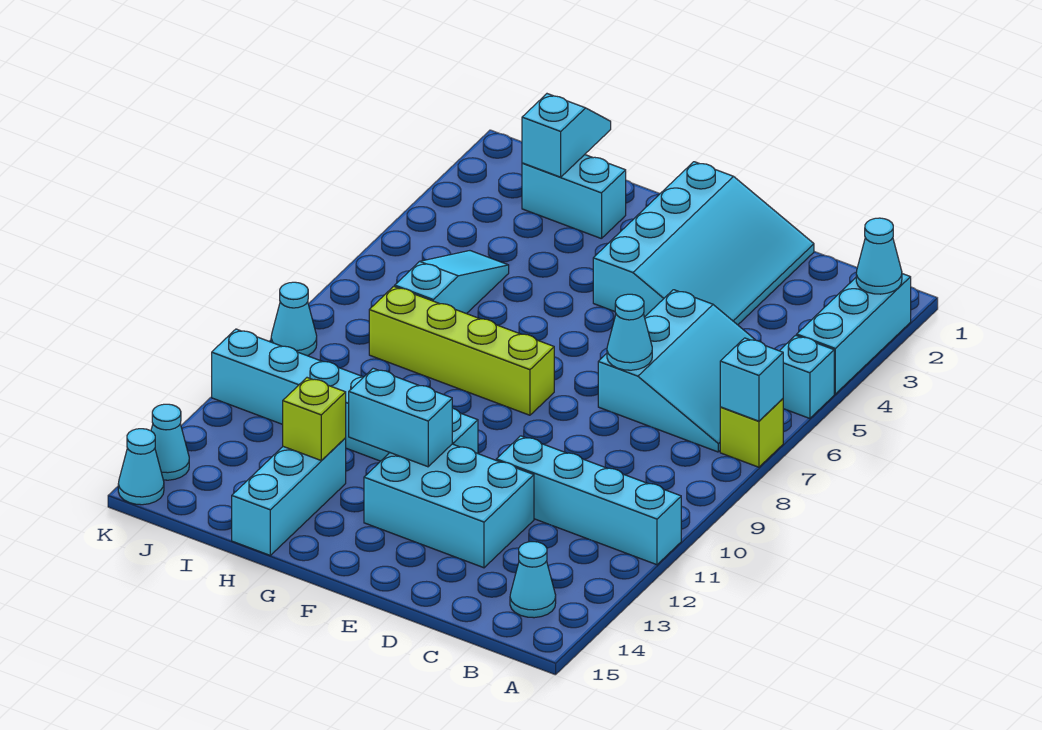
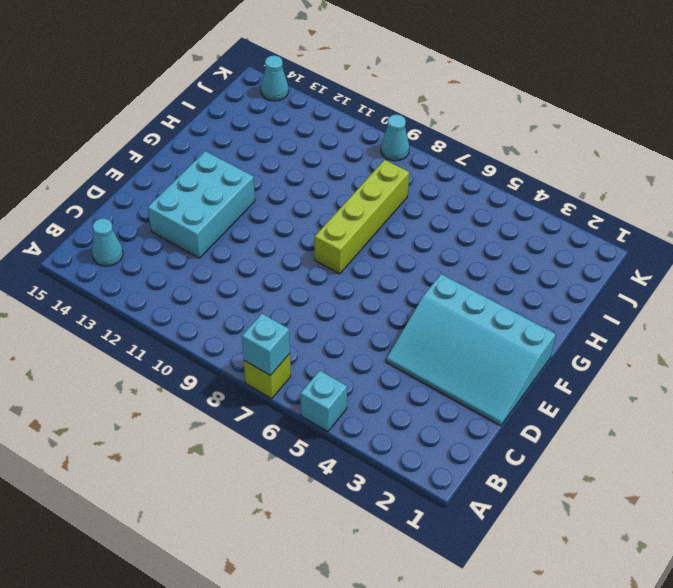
none -> cyan brick A2:A4 level 1
none -> cyan brick A11:D11 level 1
none -> cyan slope B5:D7 level 1 top D

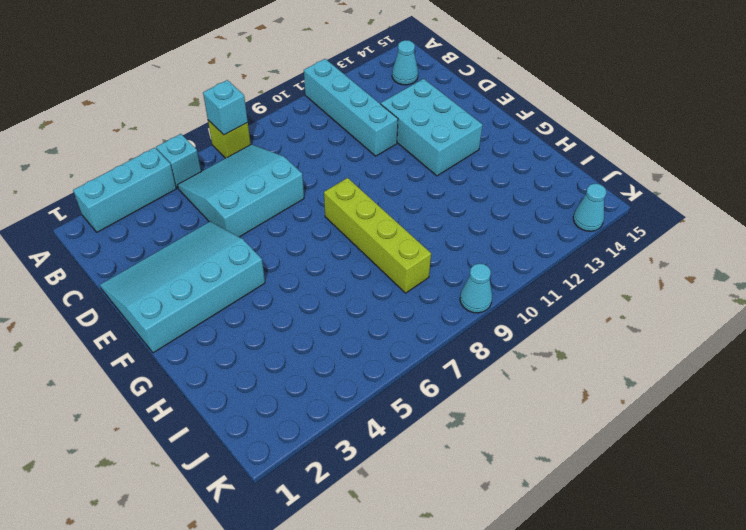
none -> cyan brick F11:K11 level 1
none -> cyan brick H2:I2 level 1
none -> cyan brick H13:H15 level 1

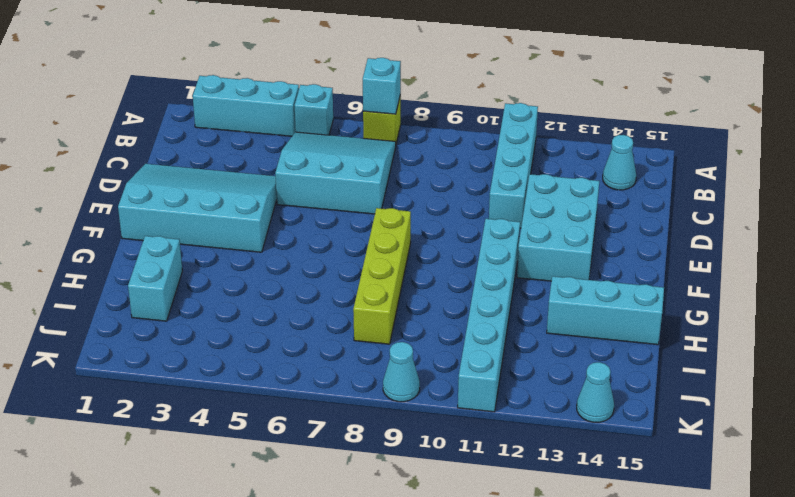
none -> cyan slope I5:I7 level 1 top 7
none -> cyan cone K15 level 1
none -> cyan cone A2 level 2

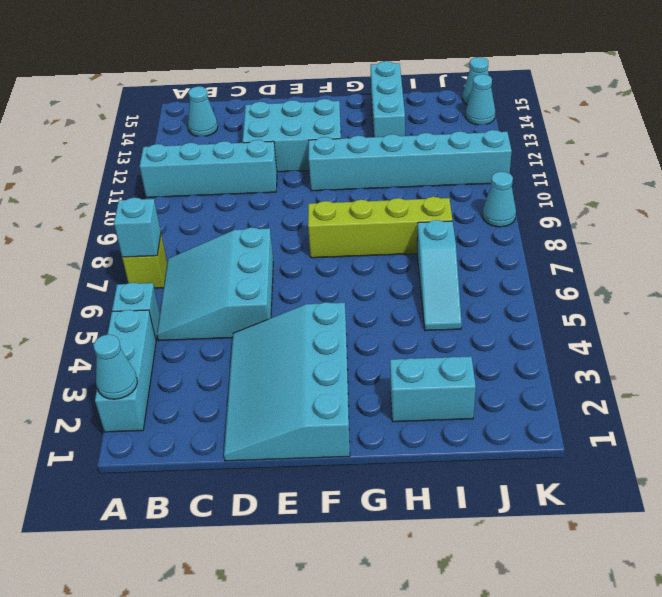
none -> cyan cone D7 level 2
none -> cyan brick F12:G12 level 2
none -> lime brick H13 level 2

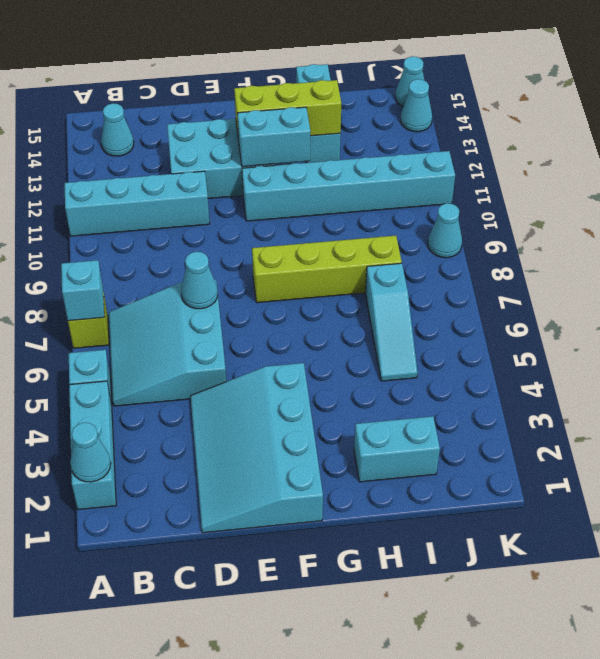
lime brick F13:H13 level 2 -> lime brick H13 level 2
none -> cyan slope I1:I2 level 2 top 2

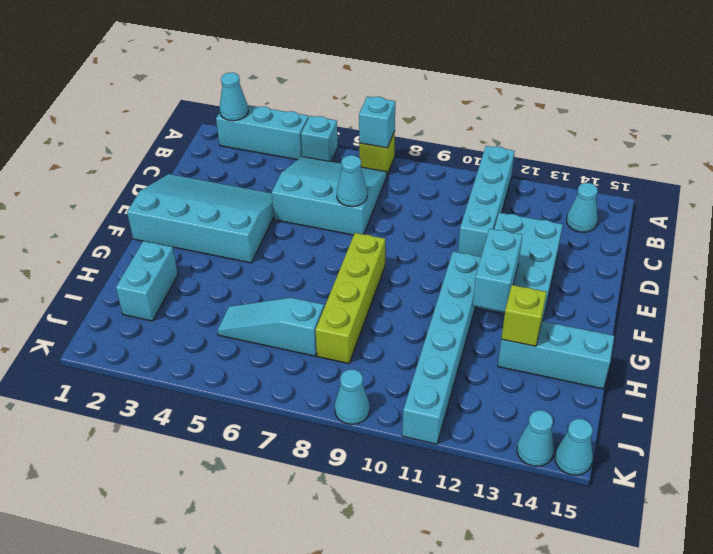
none -> cyan slope I1:I2 level 2 top 2

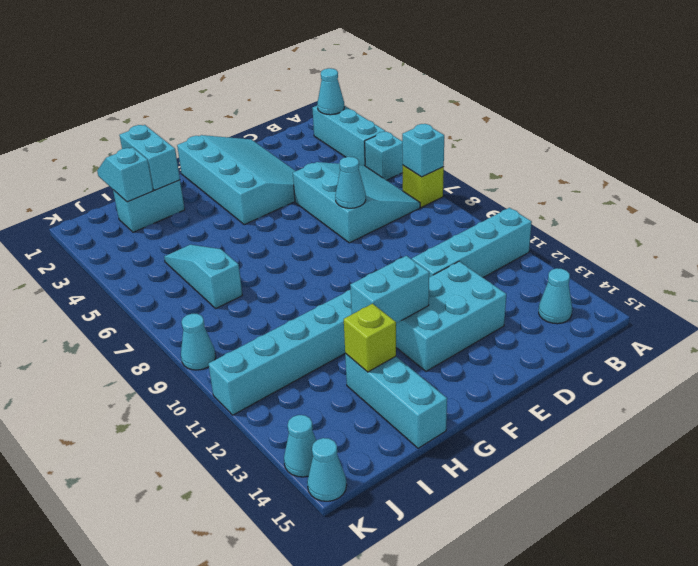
cyan brick H1:H2 level 2 -> none
none -> lime brick F8:I8 level 1

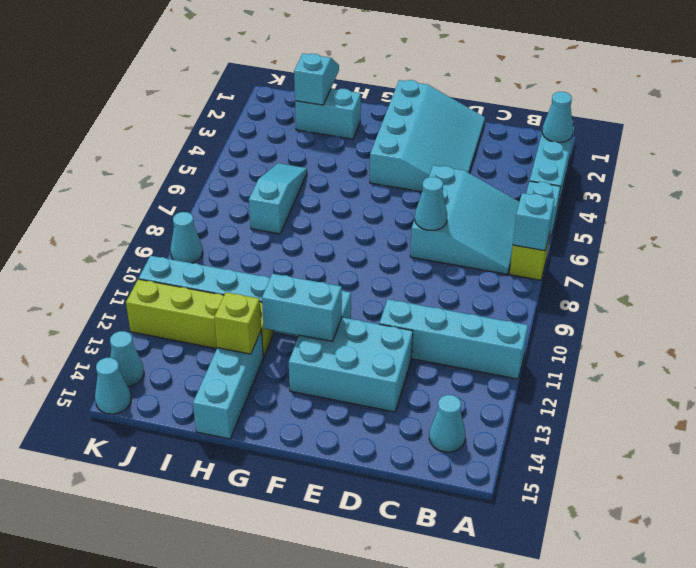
lime brick H12:K12 level 1 -> lime brick F8:I8 level 1

